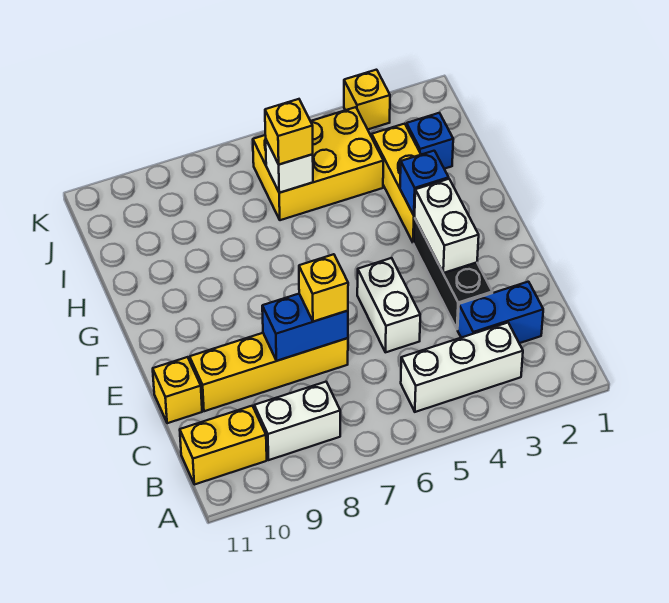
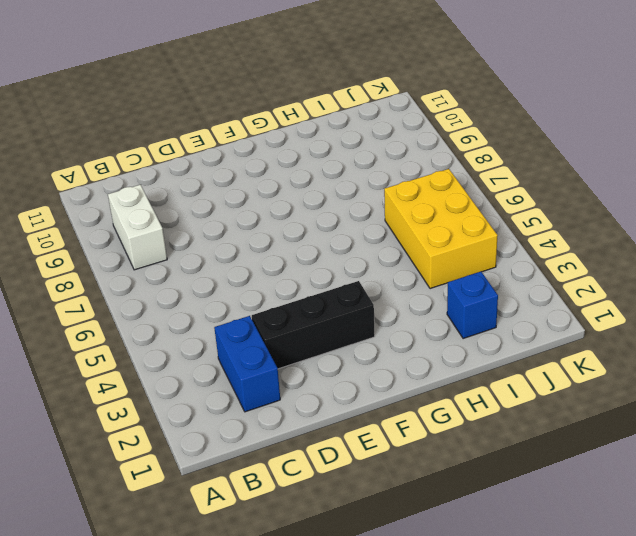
none -> white brick B3:B5 level 1
none -> yellow brick B10:B11 level 1
none -> white brick D5:E5 level 1

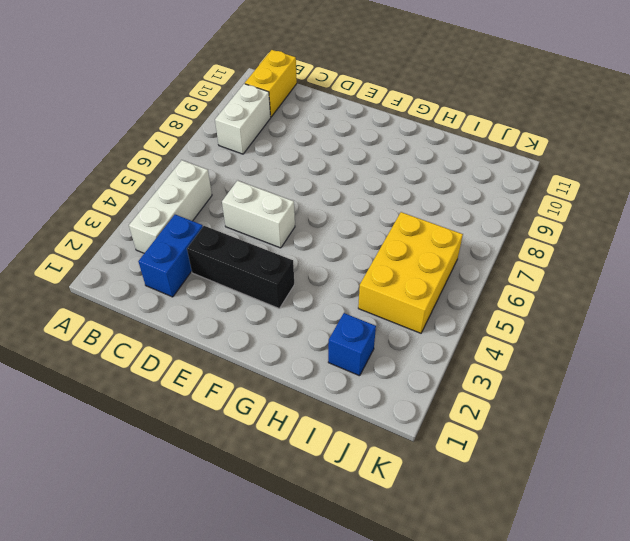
none -> yellow brick D7:D10 level 1
none -> yellow brick D11 level 1
none -> yellow brick G3:I3 level 1

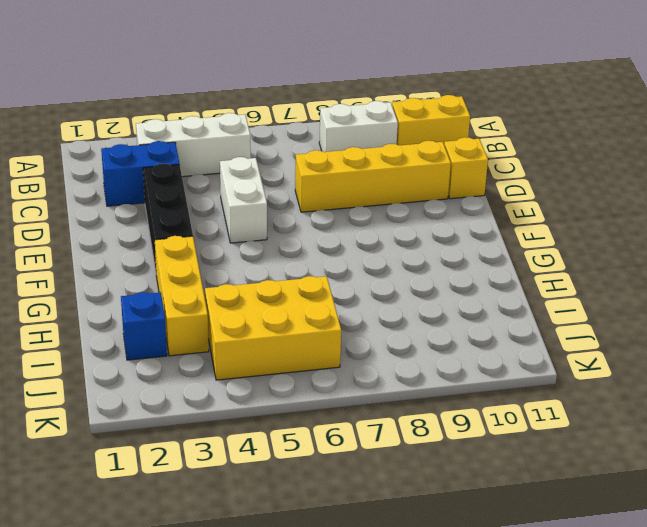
none -> yellow brick K3 level 1
none -> blue brick D7:D8 level 2
none -> white brick E3:F3 level 2

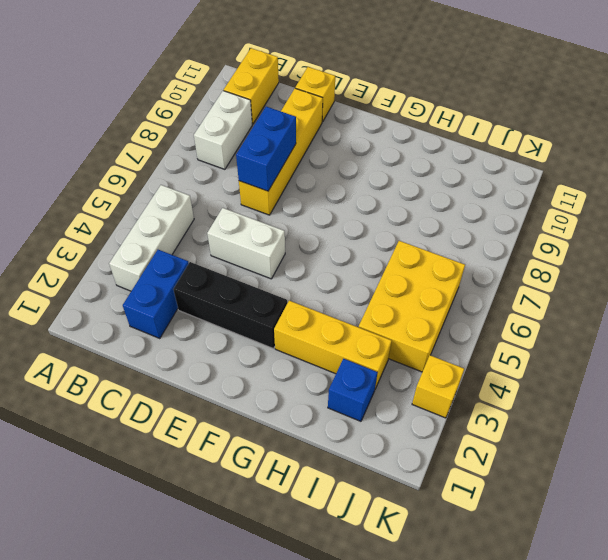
none -> white brick E3:F3 level 2
none -> blue brick G3 level 2
none -> white brick I6 level 2

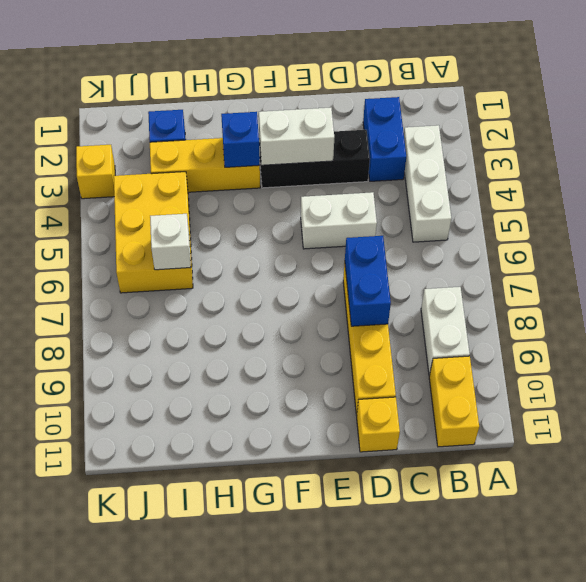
none -> yellow brick D7 level 3
none -> yellow brick I6 level 3

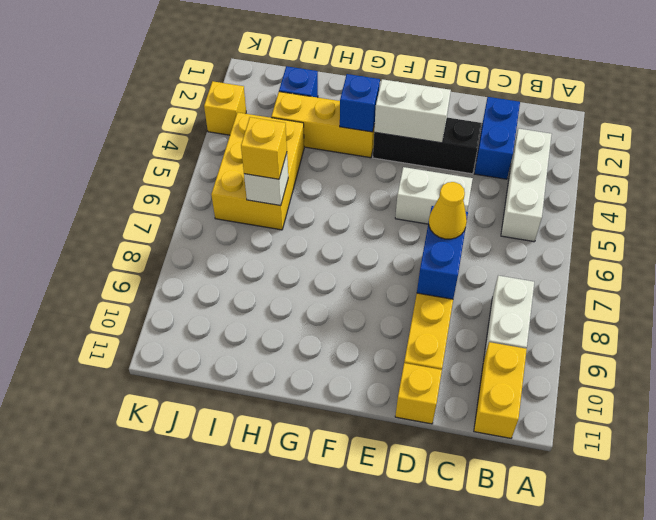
yellow cone D7 level 3 -> yellow brick D7 level 3

